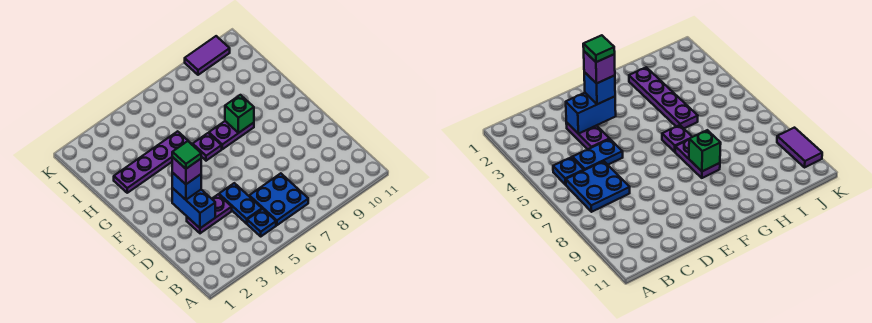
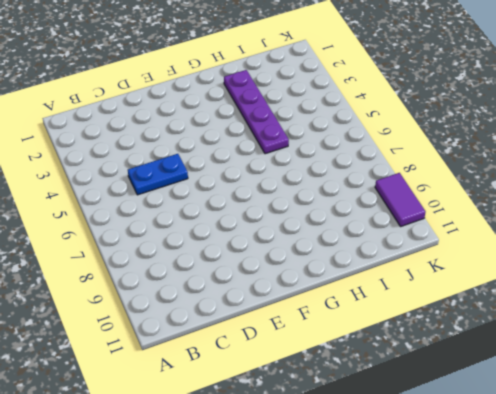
none -> blue plate B5 level 1
none -> blue plate B6:C7 level 1
none -> purple plate D3:D4 level 1

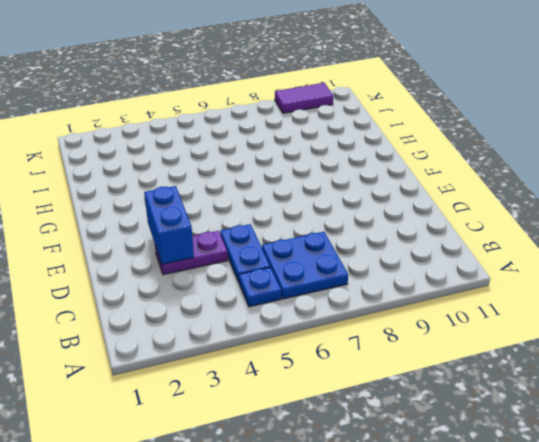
none -> purple plate G6 level 1
none -> purple plate G7:G8 level 1
none -> purple plate H2:H5 level 1

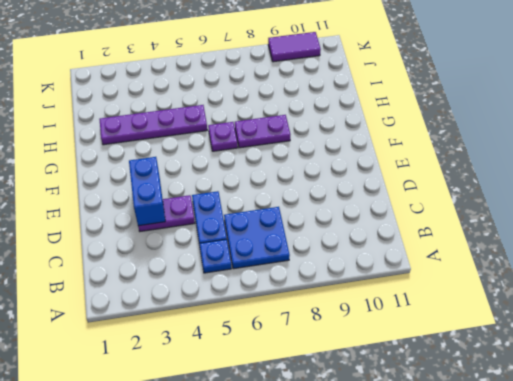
none -> green brick G8 level 2
none -> blue brick E3 level 3
none -> purple brick E3 level 4

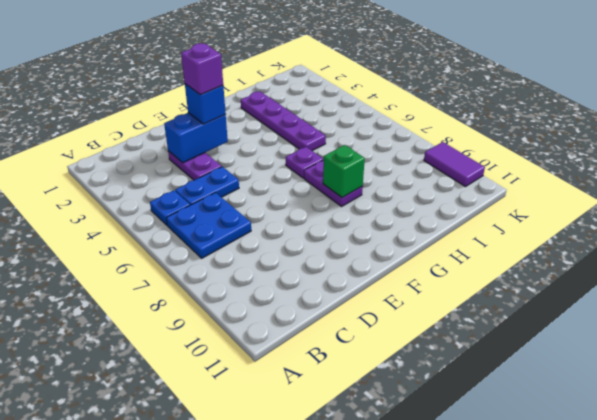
none -> green tile E3 level 5

